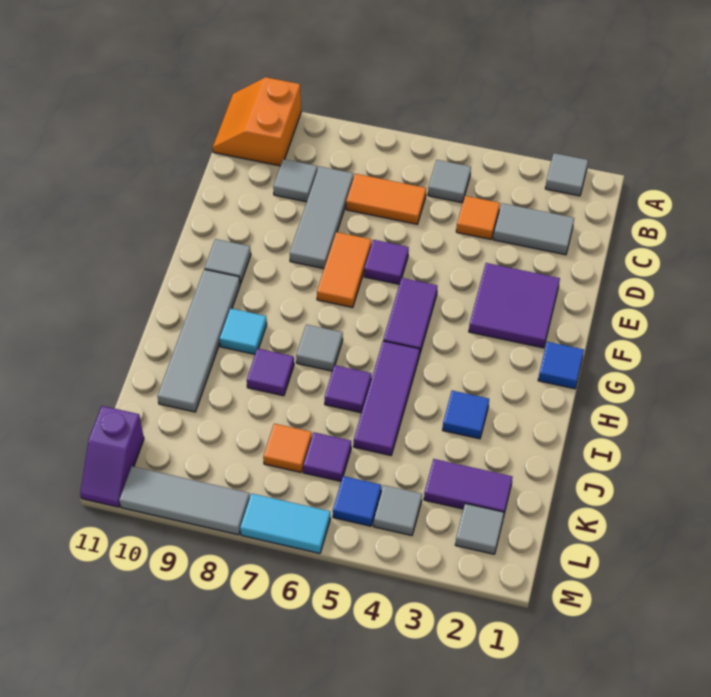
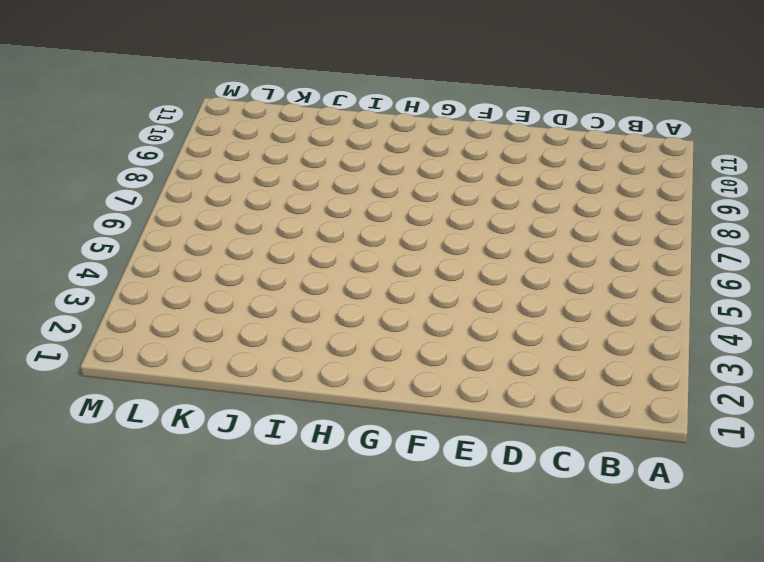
none -> grey tile A2 level 1
none -> orange slope A10:B11 level 1 top 10
none -> grey tile B5 level 1
none -> grey tile C2:C3 level 1

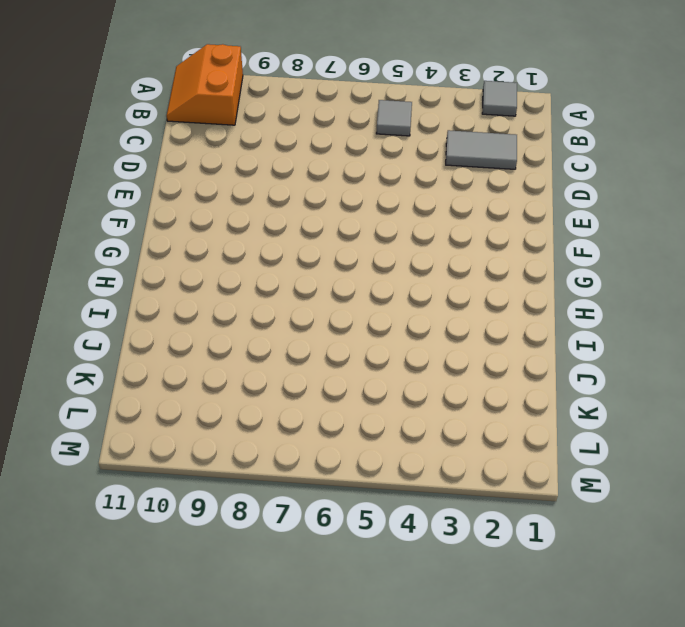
none -> orange tile C4 level 1
none -> orange tile C6:C7 level 1
none -> grey tile C8:E8 level 1
none -> grey tile C9 level 1

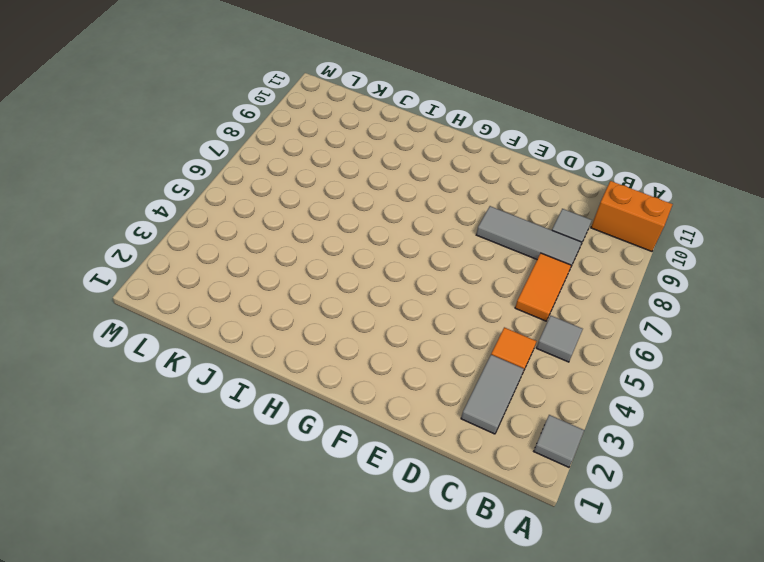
none -> purple tile E2:F3 level 1
none -> purple tile E6 level 1
none -> orange tile E7:F7 level 1
none -> purple tile F5:G5 level 1

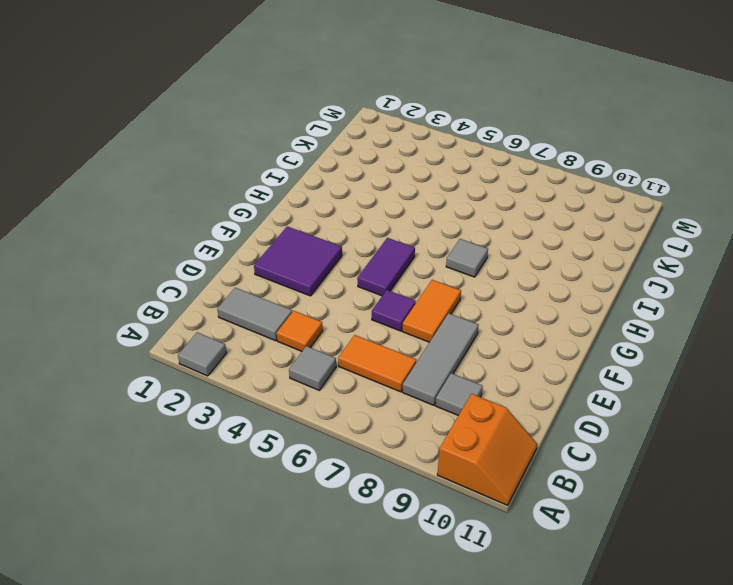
none -> grey tile F10 level 1
none -> blue tile G1 level 1
none -> grey tile G10:J10 level 1
none -> purple tile H5:J5 level 1

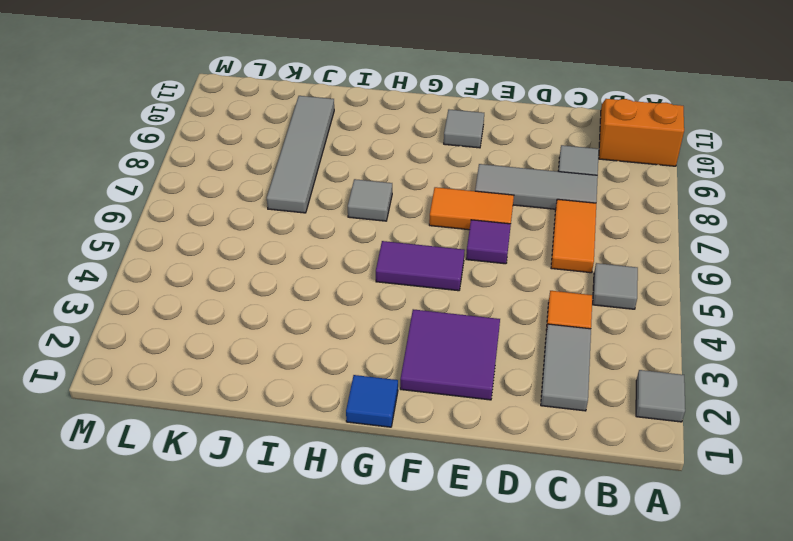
grey tile J7:J10 level 1 -> grey tile G10:J10 level 1
none -> purple tile H5:J5 level 1
none -> cyan tile H9 level 1
none -> blue tile I3 level 1
none -> purple tile I6 level 1

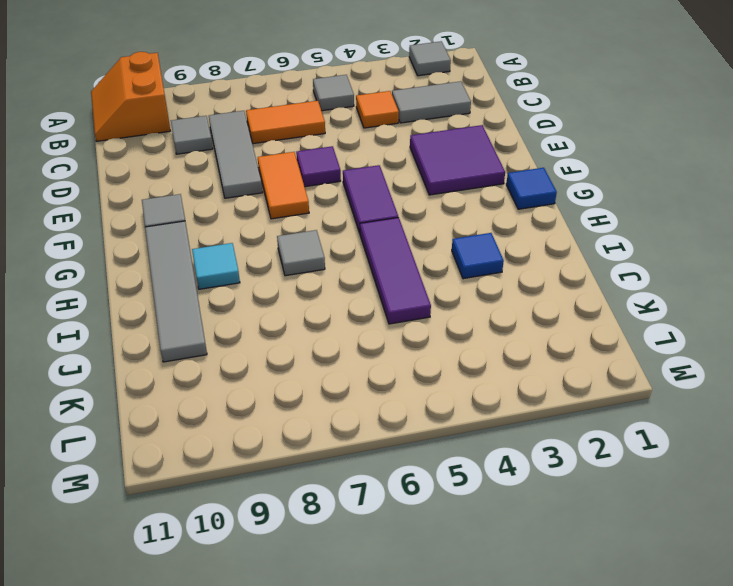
none -> purple tile I6 level 1
none -> purple tile I8 level 1
none -> purple tile K2:K3 level 1
none -> purple tile K6 level 1

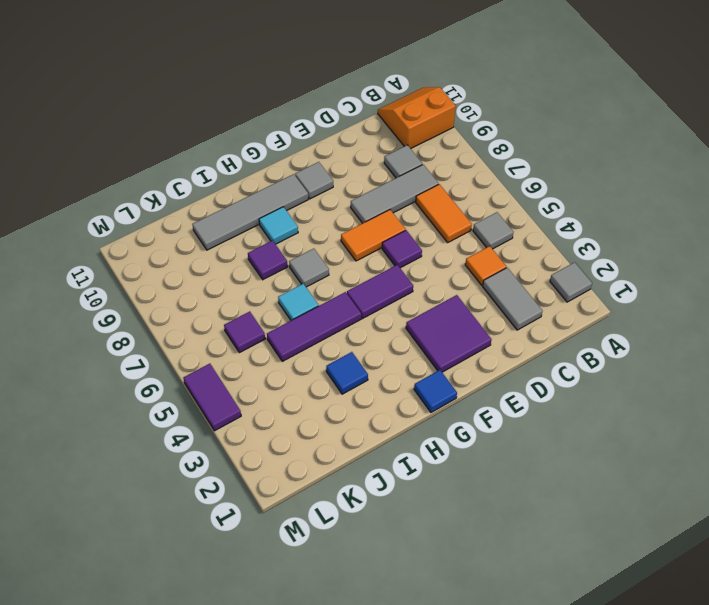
cyan tile I6 level 1 -> purple tile I6 level 1
purple tile M4:M5 level 1 -> purple tile K2:K3 level 1
none -> orange tile K7 level 1
none -> grey tile L2 level 1
none -> grey tile L4 level 1
none -> blue tile L5 level 1

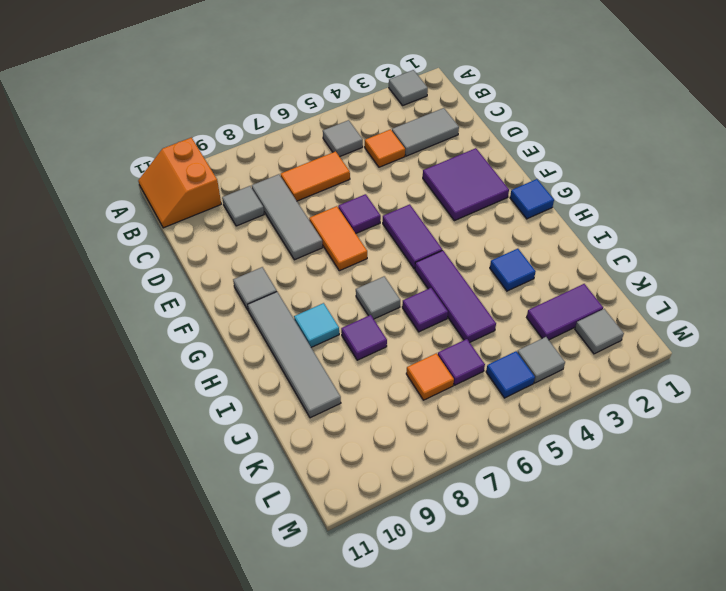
none -> purple slope L11:M11 level 1 top L
none -> cyan tile M6:M7 level 1
none -> grey tile M8:M10 level 1

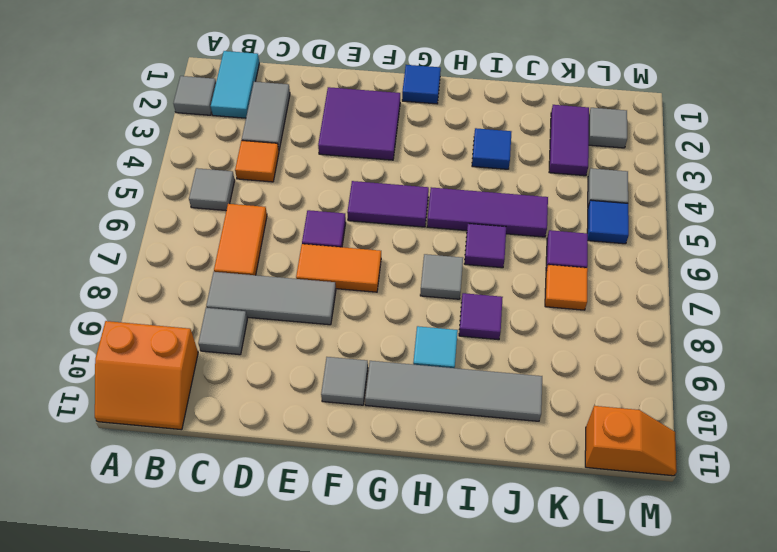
cyan tile B1:B2 level 1 -> cyan tile M6:M7 level 1
orange slope L11:M11 level 1 top L -> purple slope L11:M11 level 1 top L
none -> grey tile M8:M10 level 1

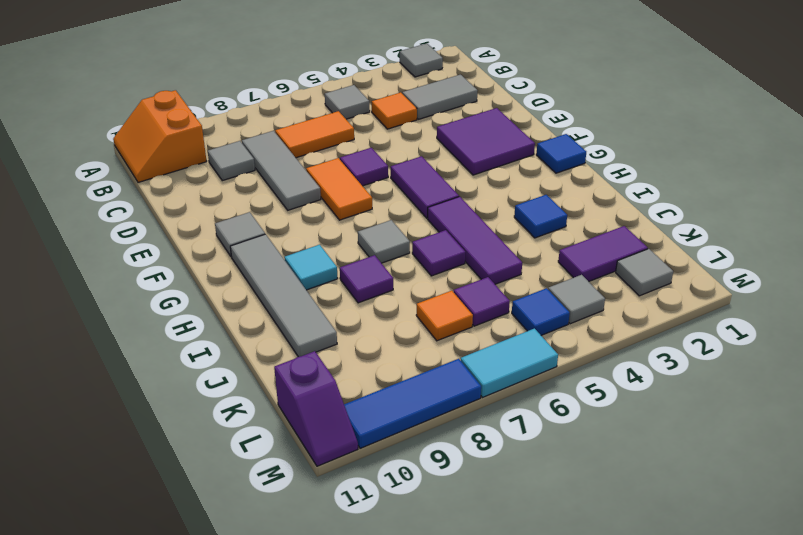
blue tile M8:M10 level 1 -> grey tile M8:M10 level 1

